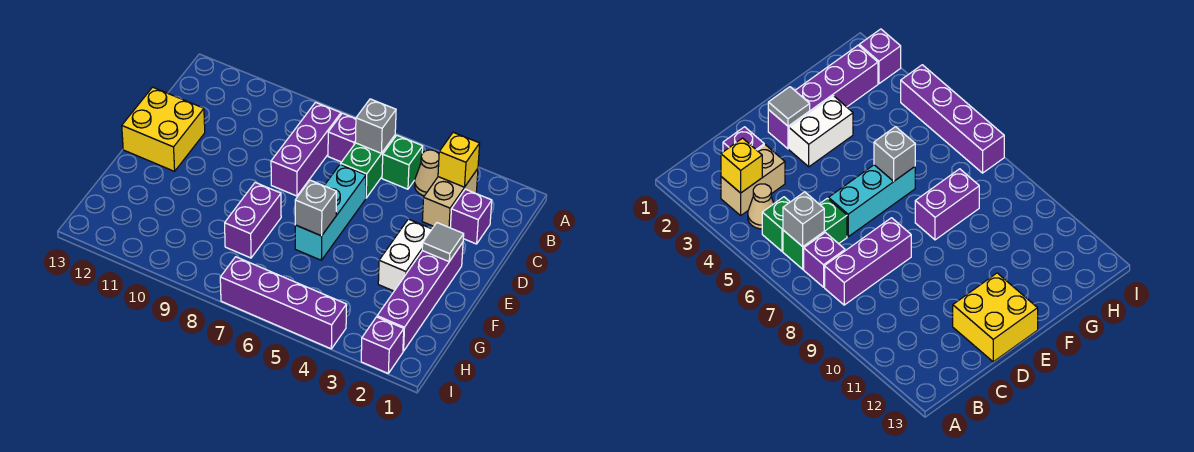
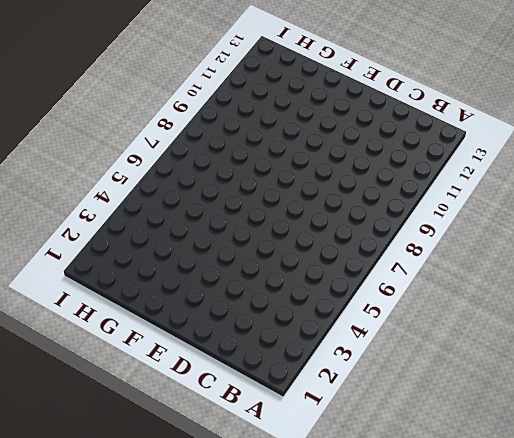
none -> tan brick B3:C3 level 1
none -> tan cone B4 level 1
none -> green brick B5 level 1

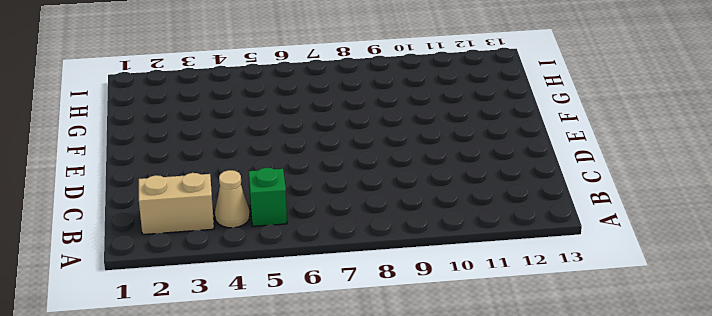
tan brick B2:B3 level 1 -> tan brick B3:C3 level 1
none -> green brick B6:C6 level 1
none -> purple brick B7 level 1
none -> purple brick B8:D8 level 1

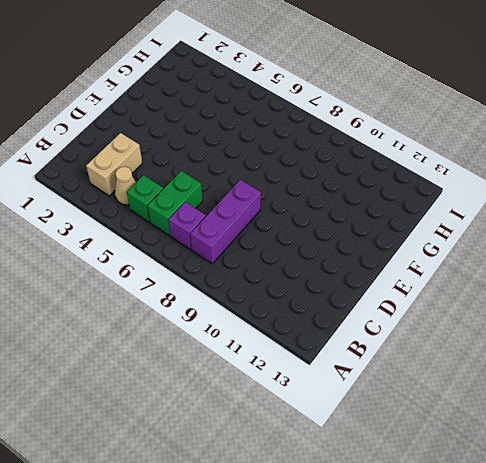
none -> purple brick C2 level 1
none -> cyan brick D6:F6 level 1
none -> yellow brick D12:E13 level 1

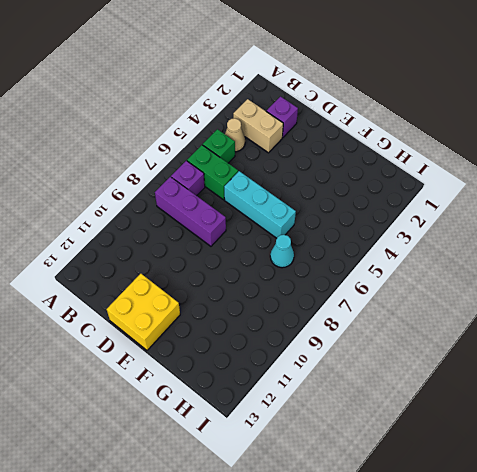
cyan cone G7 level 1 -> none
none -> purple brick E2:H2 level 1
none -> white brick E3:F3 level 1
none -> purple brick F8:G8 level 1

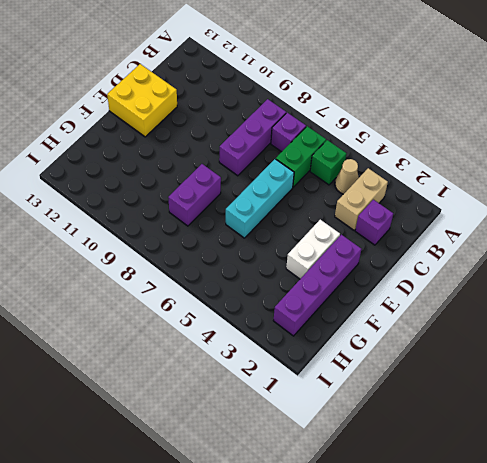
none -> purple brick I2 level 1
none -> purple brick I4:I7 level 1
none -> yellow brick B3 level 2

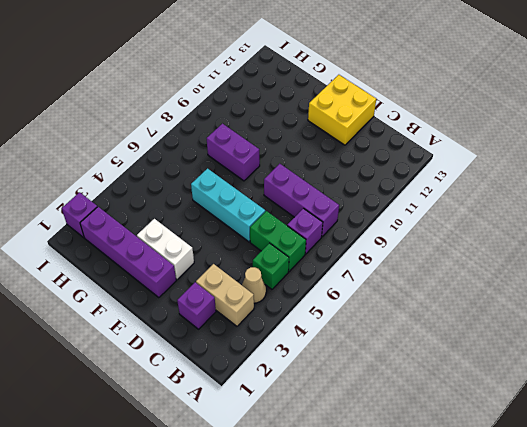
none -> purple brick I4:I7 level 1
none -> yellow brick B3 level 2
none -> grey brick B6 level 2

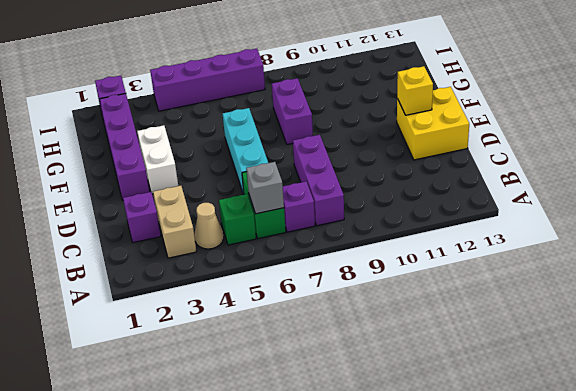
yellow brick E12 level 2 -> yellow brick B3 level 2
none -> grey tile E2 level 2
none -> grey brick F6 level 2

